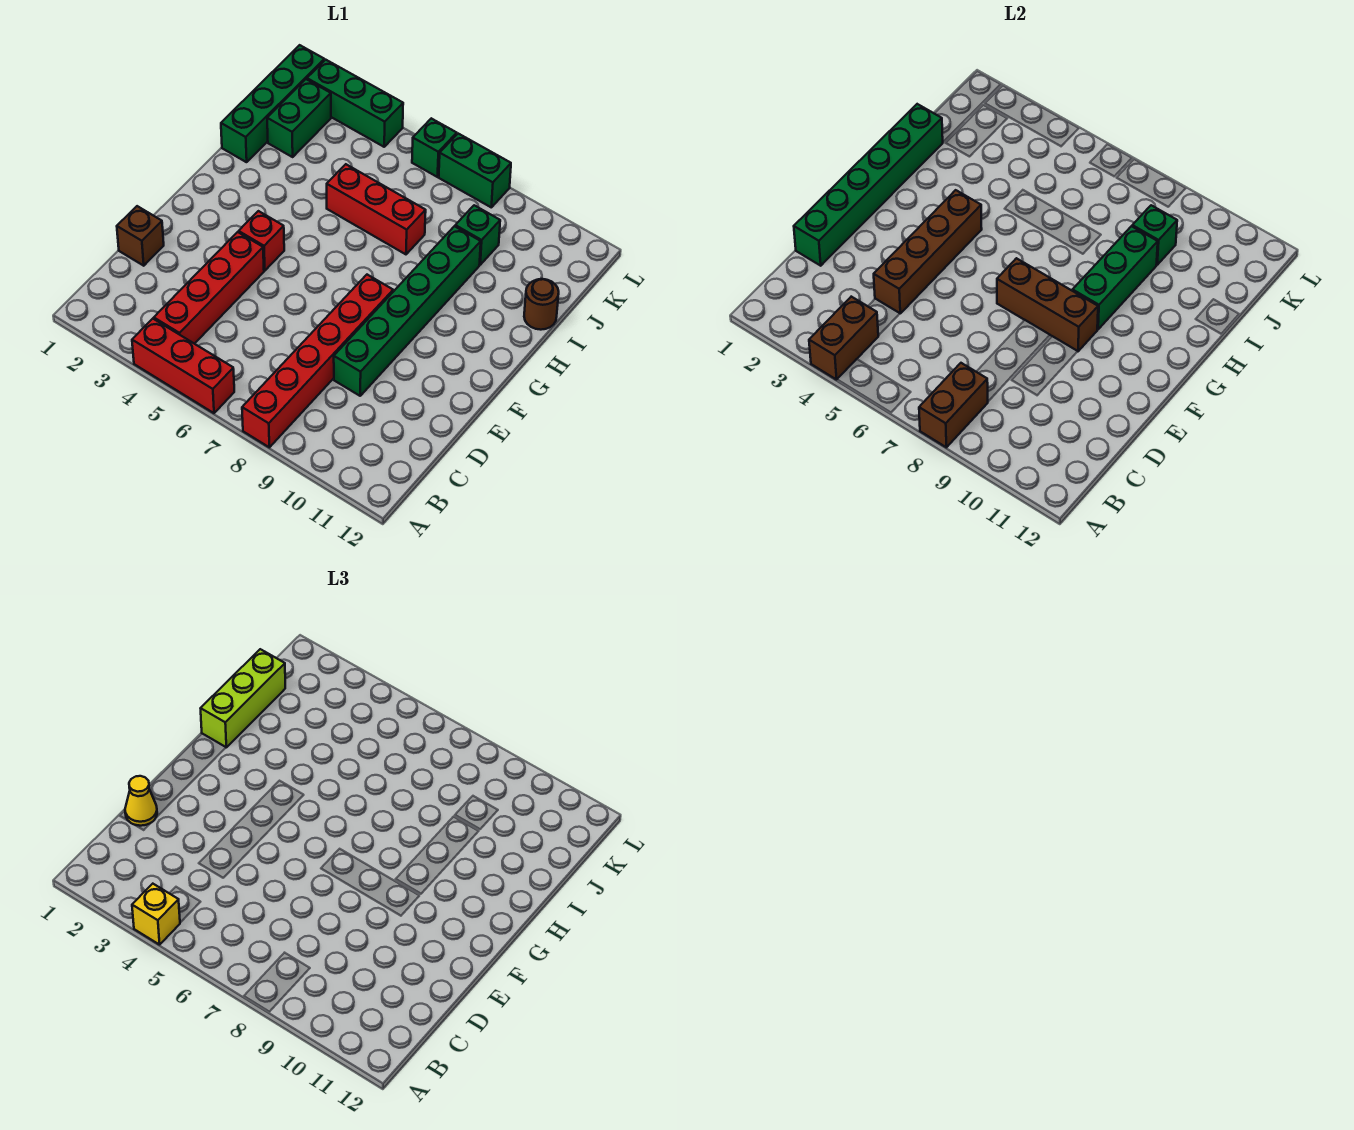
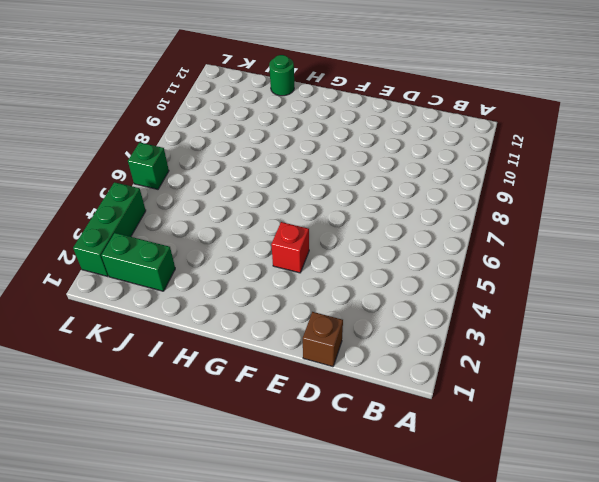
green round brick I12 level 1 -> brown round brick I12 level 1
none -> red brick A4:A6 level 1
none -> red brick A8:F8 level 1
none -> red brick B4:E4 level 1

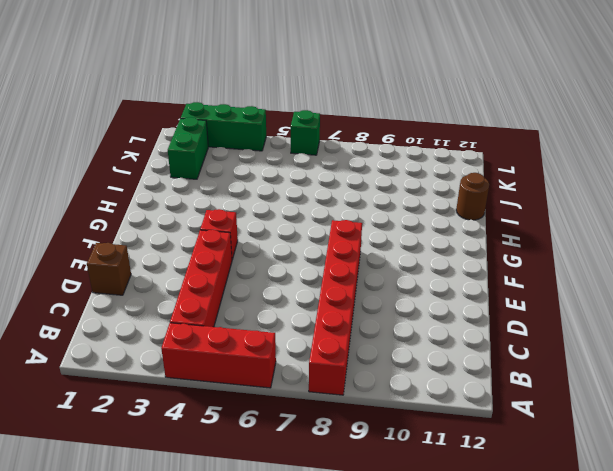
none -> green brick D9:I9 level 1
none -> green brick I1:L1 level 1
none -> red brick I5:I7 level 1

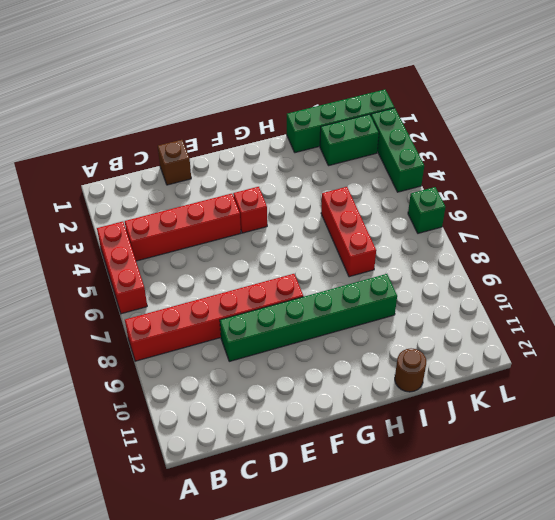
none -> green brick J9 level 1
none -> green brick L7:L8 level 1
none -> brown brick A4:B4 level 2

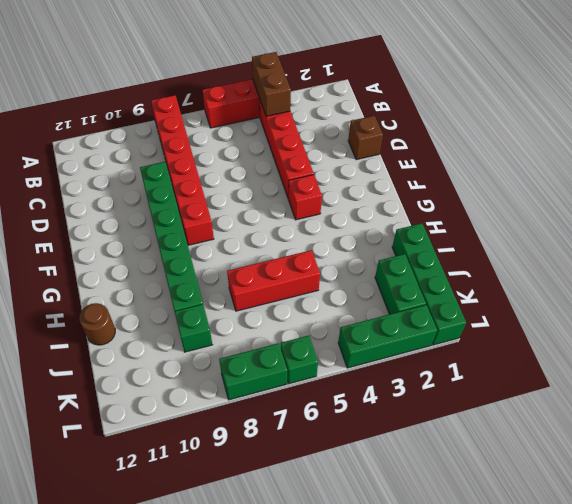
none -> brown brick A8:B8 level 2
none -> green brick D1:I1 level 2
none -> brown brick D4:G4 level 2

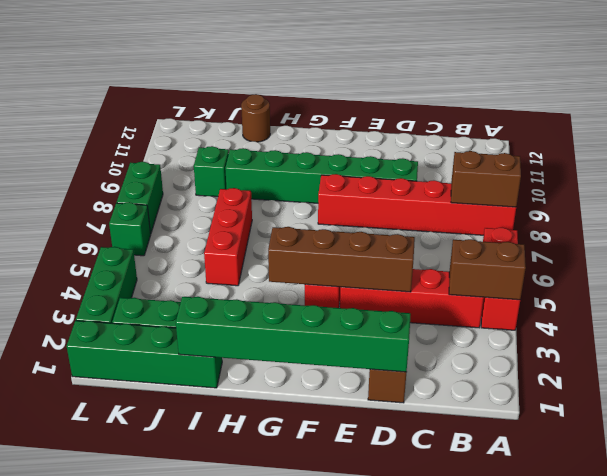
none -> brown brick F7:F9 level 2
none -> green brick G9:I9 level 2
none -> green brick J9 level 2

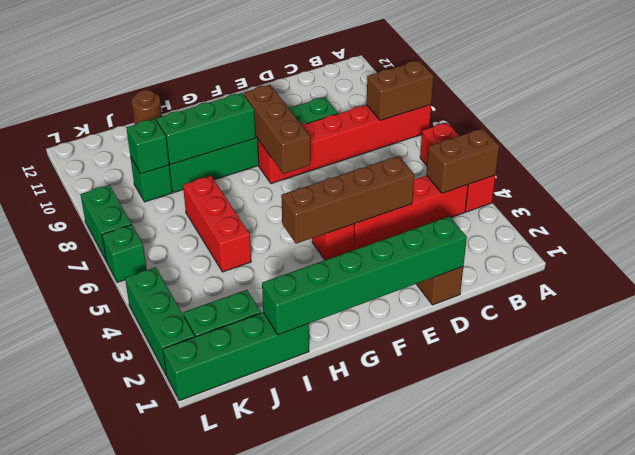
none -> yellow brick A4 level 3
none -> yellow cone D1 level 3
none -> lime brick H1:J1 level 3

